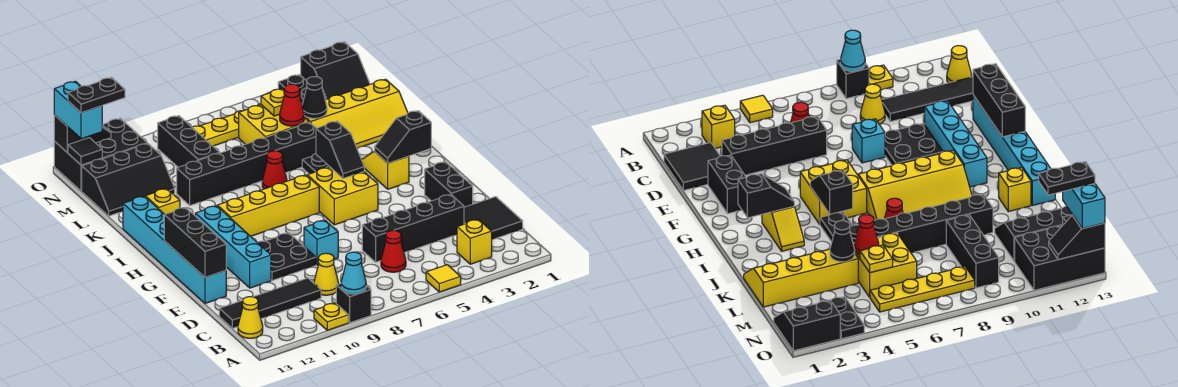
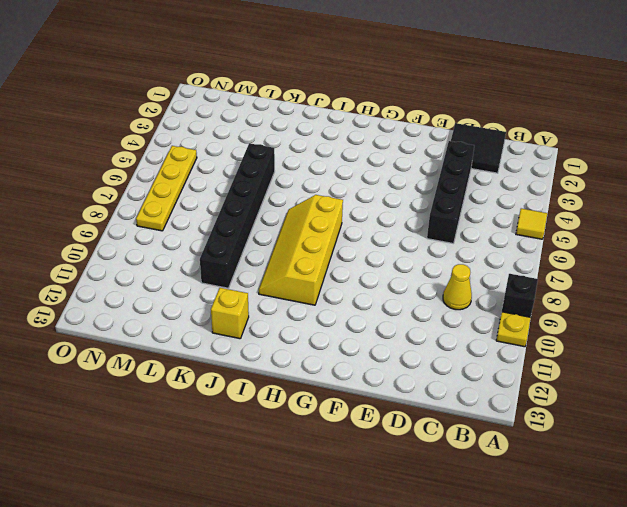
none -> yellow brick B3 level 1
none -> yellow cone B13 level 1
none -> red cone C6 level 1
none -> black tile C10:C13 level 1

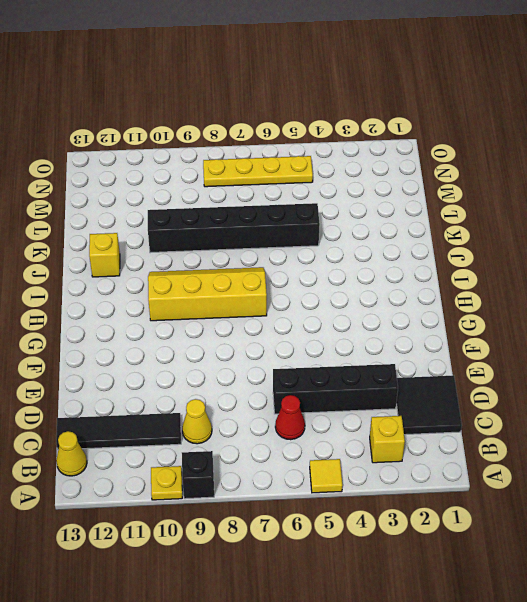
none -> black brick E2:F2 level 1
none -> cyan brick E8 level 1
none -> black plate E9:F10 level 1
none -> cyan brick E11:H11 level 1

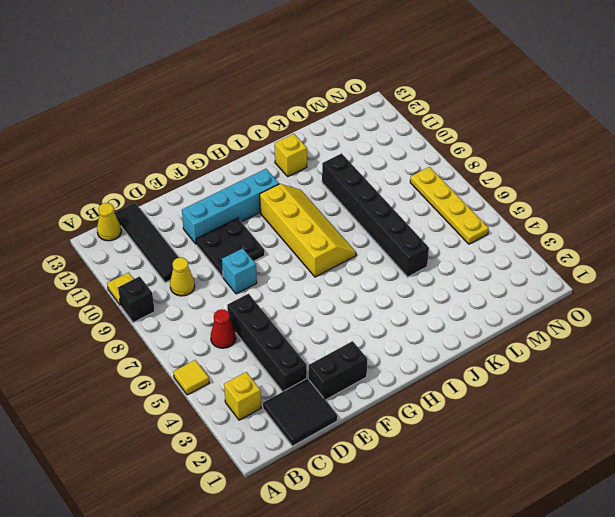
none -> cyan brick E13:J13 level 1
none -> yellow brick G5:H6 level 1
none -> yellow slope H3:I3 level 1 top H
none -> black plate I5:J5 level 1

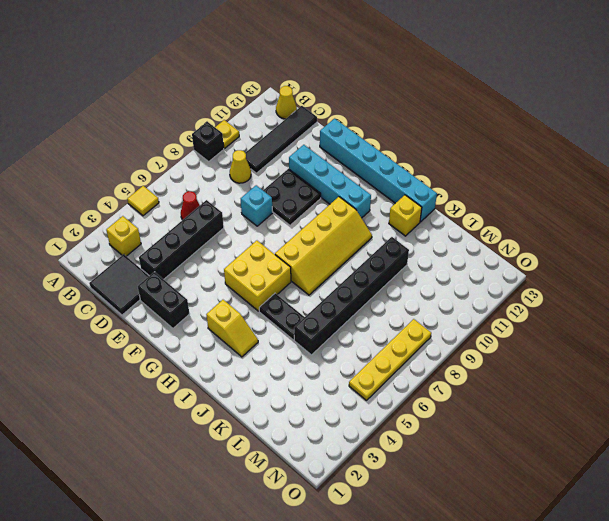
none -> red cone J7 level 1
none -> yellow slope K1:L4 level 1 top L
none -> yellow brick L5:M6 level 1
none -> black brick L9:N9 level 1

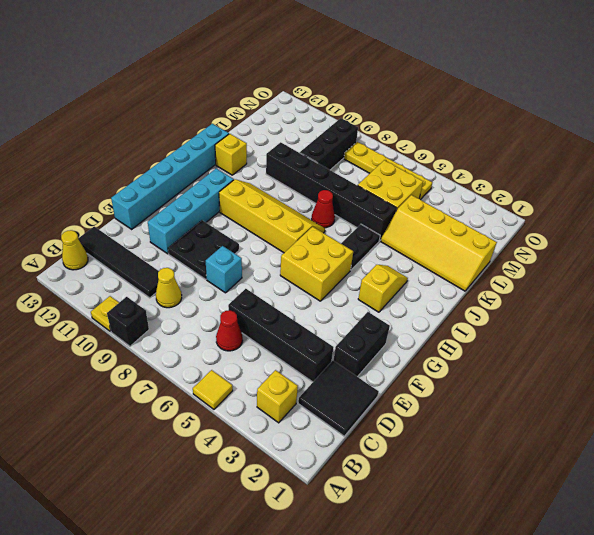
none -> black slope L11:M13 level 1 top M
none -> black slope N1:O2 level 1 top O
none -> black plate N3:O3 level 1
none -> black brick N11:O13 level 1

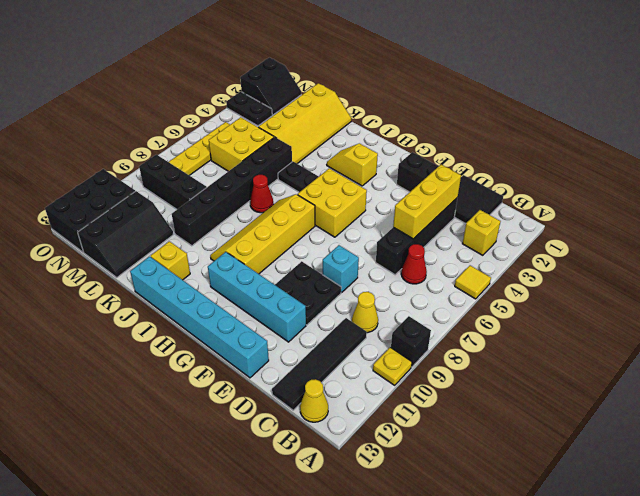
yellow brick D3:D5 level 2 -> none
none -> cyan cone A9 level 2
none -> black brick E13:G13 level 2
none -> black slope H2:H3 level 2 top 2
none -> black slope H5:I5 level 2 top I

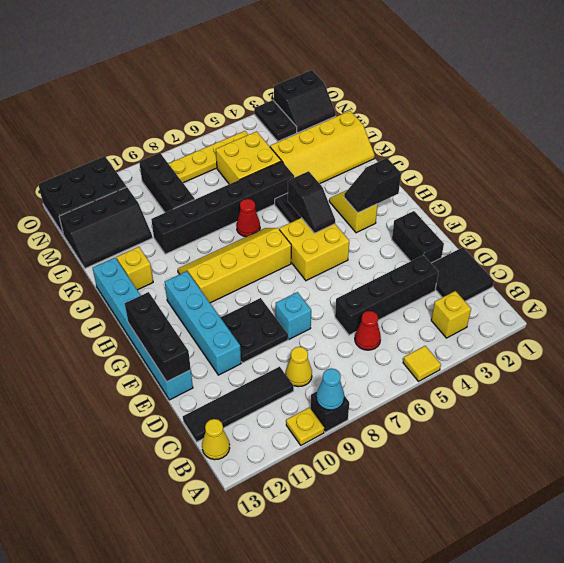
none -> black cone L4 level 2
none -> red cone L5 level 2
none -> yellow plate M5 level 2
none -> black tile N13 level 2

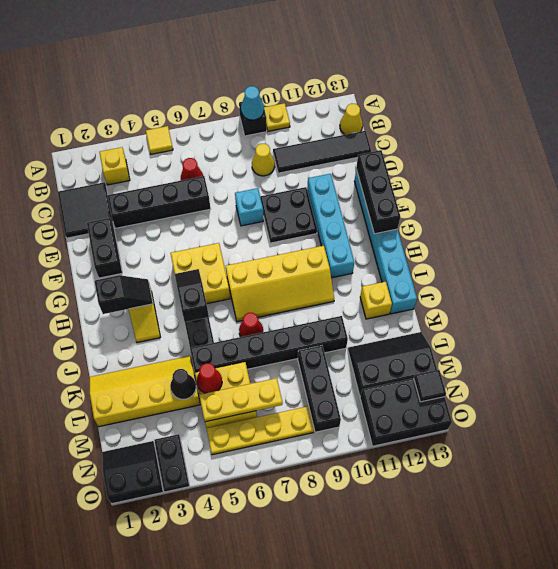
yellow plate M5:M7 level 2 -> yellow plate M5 level 2
none -> black slope O12:O13 level 2 top 13
none -> cyan brick N13:O13 level 3
none -> black plate N12:N13 level 4

